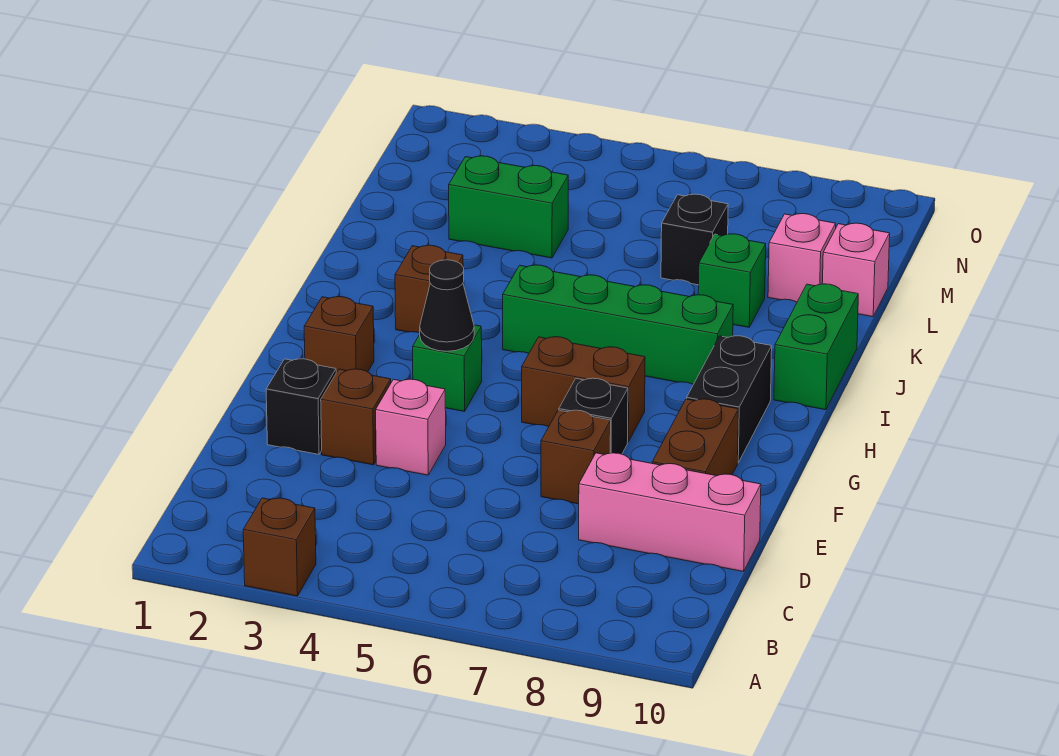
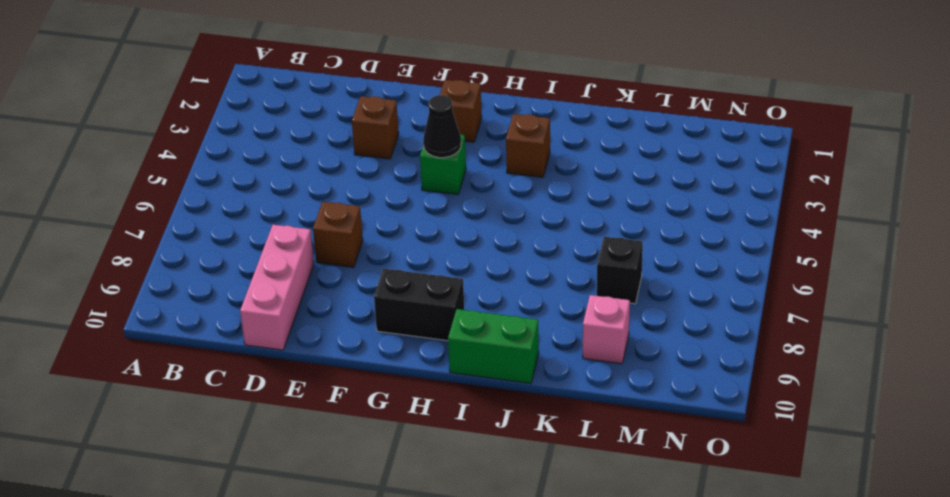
none -> brown brick A3 level 1
none -> black brick E2 level 1
none -> pink brick E4 level 1

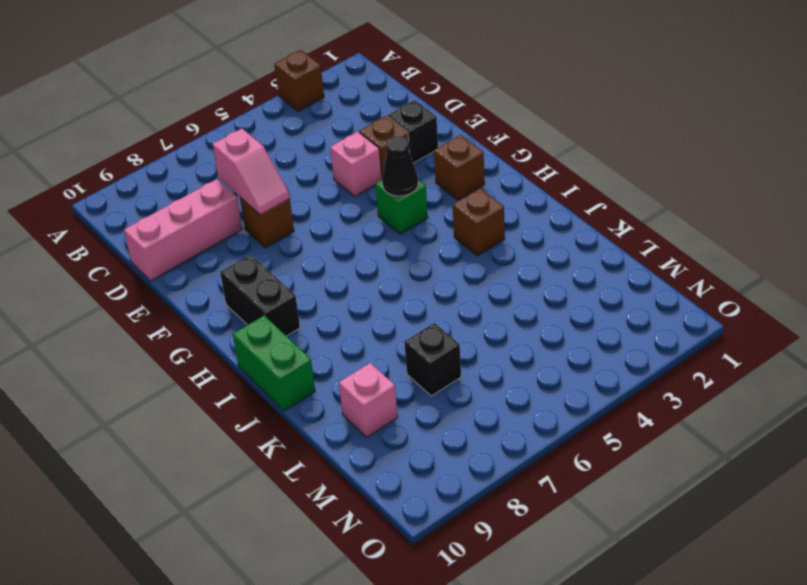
pink slope D7:E7 level 2 top D -> none
none -> brown brick E9:F9 level 1
none -> black brick F7 level 1
none -> brown brick G6:G7 level 1

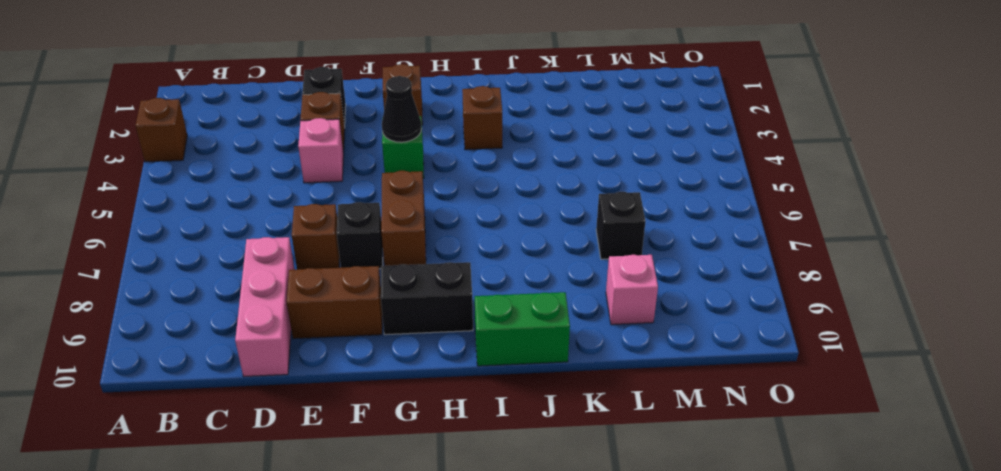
none -> green brick I5:I8 level 1
none -> green brick K8 level 1
none -> green brick L3:L4 level 1

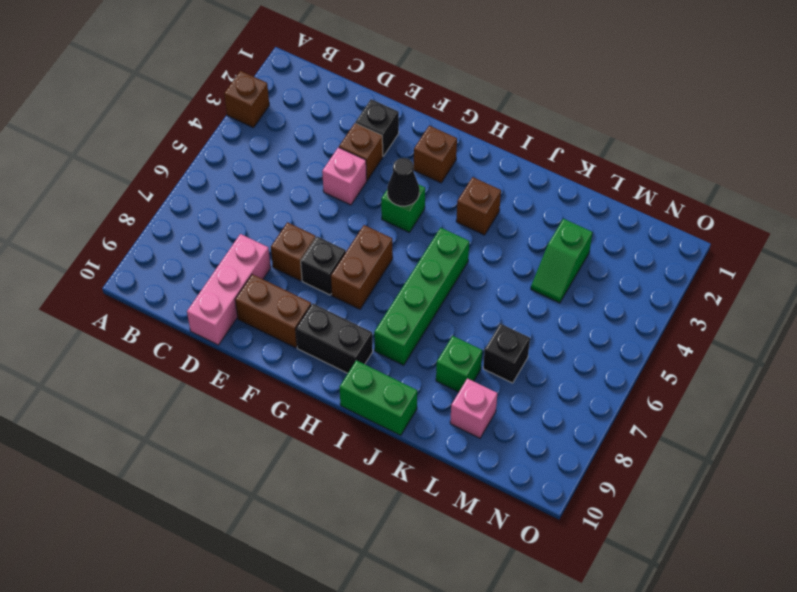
green slope L3:L4 level 1 top 3 -> green brick L3:L4 level 1
none -> pink brick L10 level 1

